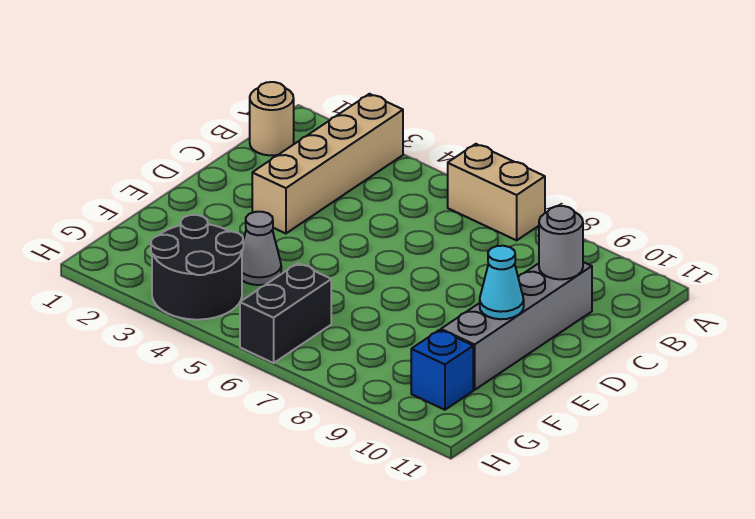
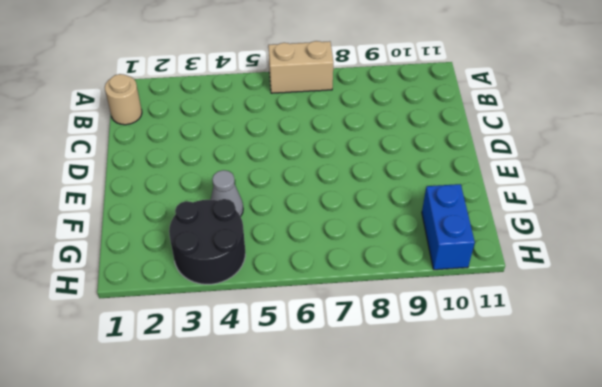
blue brick G10:H10 level 1 -> blue brick G10 level 1
none -> tan brick A3:D3 level 1
none -> grey brick C10:F10 level 1

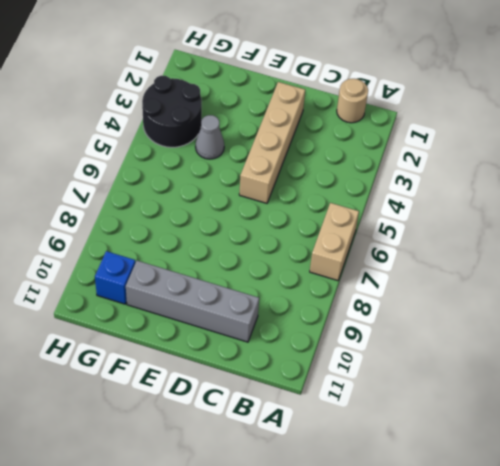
tan brick D2:D5 level 1 -> tan brick A3:D3 level 1
none -> black brick G6:H6 level 1
none -> grey round brick C10 level 2

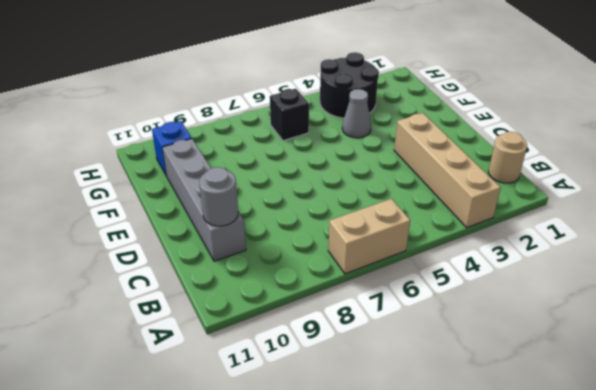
black brick G6 level 1 -> black brick G6:H6 level 1
none -> cyan cone E10 level 2

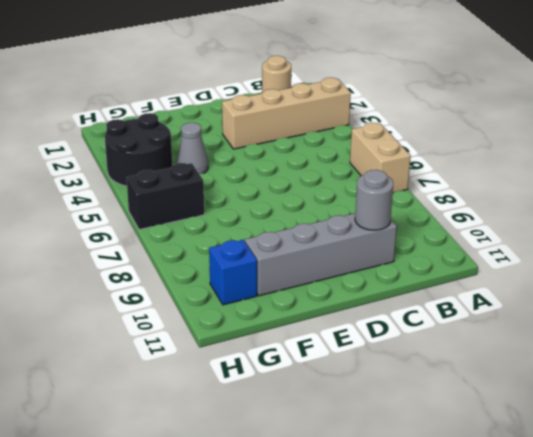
none -> cyan cone E10 level 2

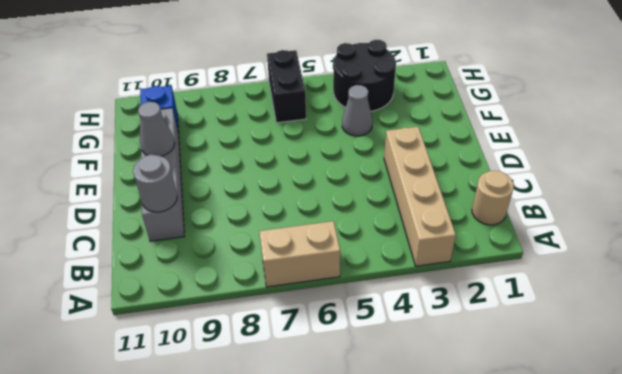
grey cone E10 level 2 -> cyan cone E10 level 2

